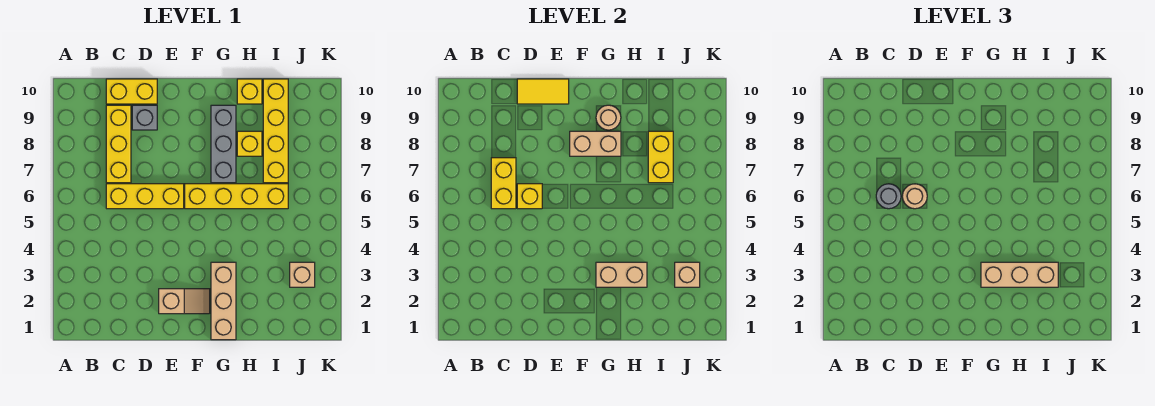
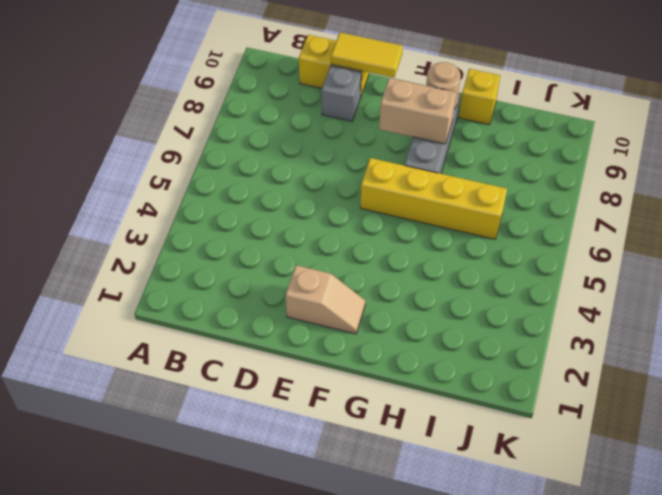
none -> yellow brick C6:E6 level 1
none -> yellow brick C7:C9 level 1
none -> tan brick G1:G3 level 1

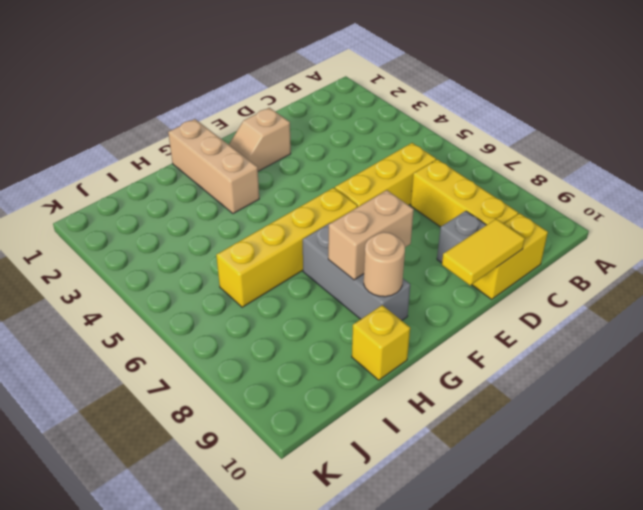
none -> yellow brick H8 level 1
none -> yellow brick I7:I10 level 1
none -> tan brick J3 level 1

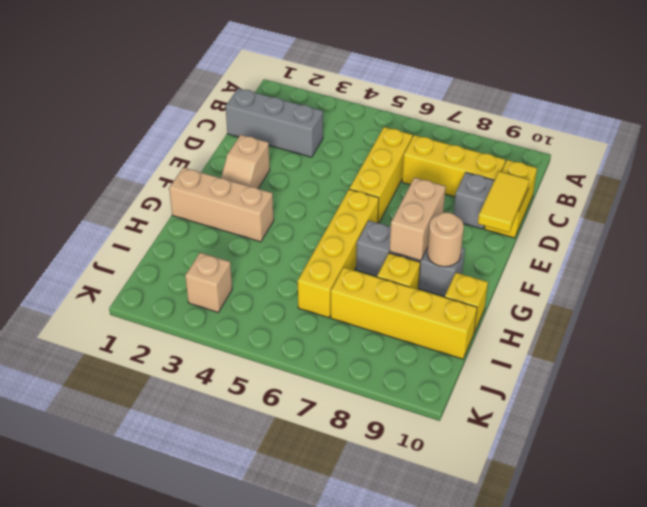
grey brick C1:C3 level 1 -> none
none -> yellow brick C6:C7 level 2
none -> yellow brick D6 level 2
none -> tan brick G3:H3 level 2

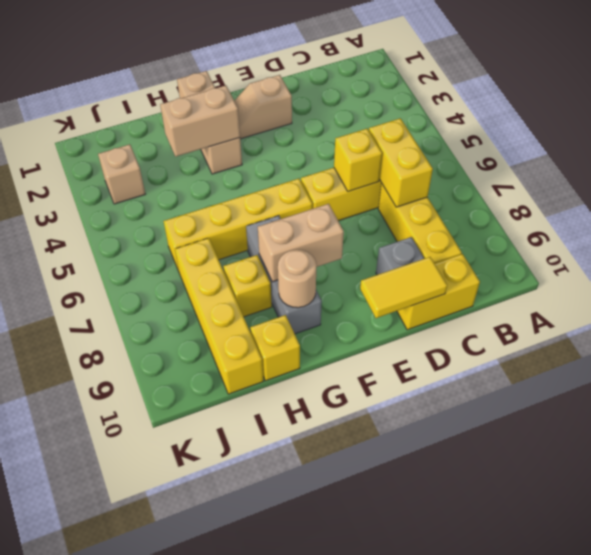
none -> yellow brick I7:I8 level 2
none -> tan brick J3 level 2
none -> grey round brick C6 level 3

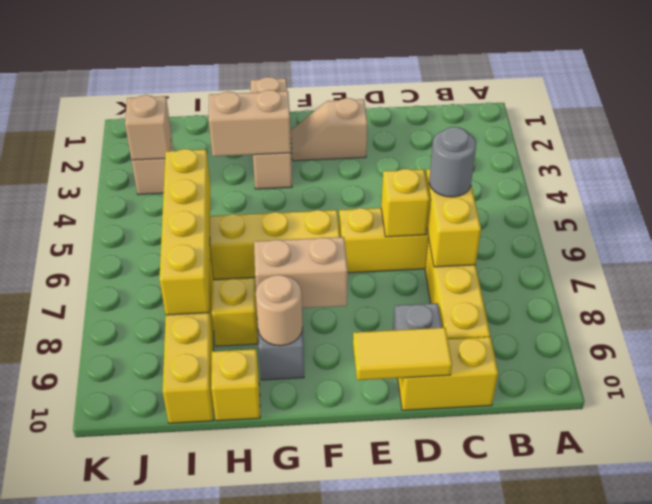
yellow brick I5:I8 level 2 -> yellow brick I7:I8 level 2
none -> tan round brick D6 level 3
none -> tan brick G3:I3 level 3

